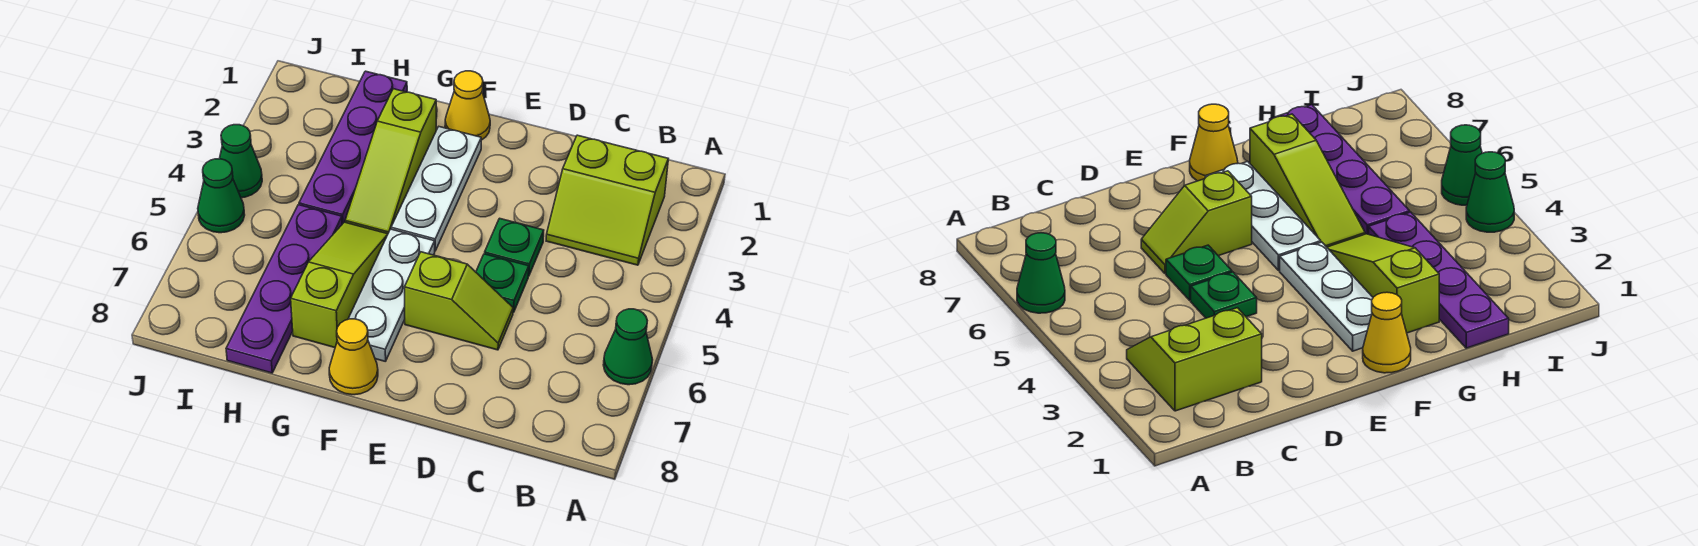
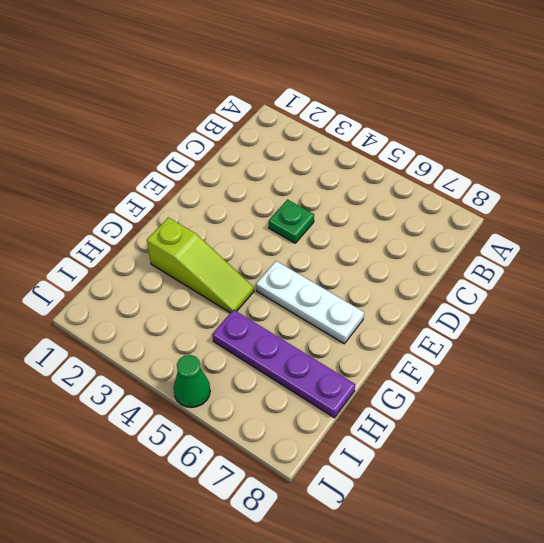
none -> green cone A6 level 1
none -> lime slope B2:C3 level 1 top 2
none -> green plate D5 level 1

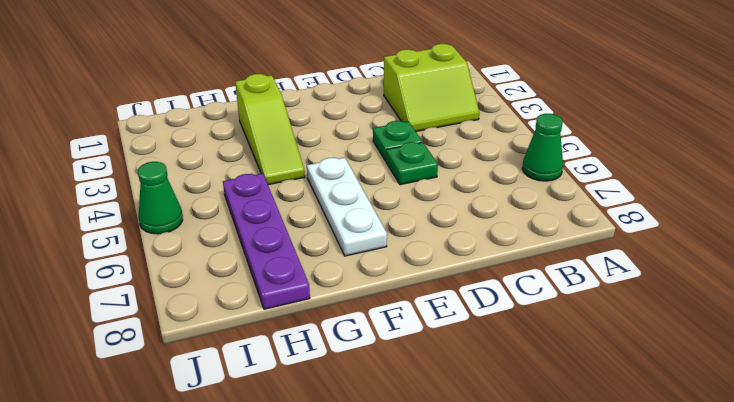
none -> lime slope D6:E6 level 1 top E
none -> yellow cone F1 level 1
none -> white plate F2:F4 level 1

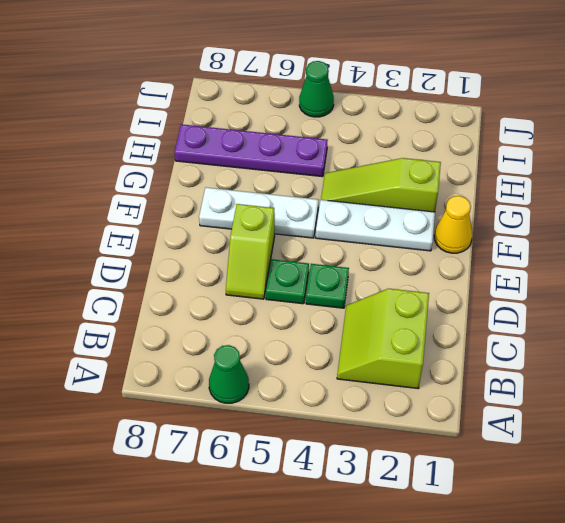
none -> yellow cone F8 level 1
none -> lime slope G5:G7 level 1 top 7
none -> purple plate H1:H4 level 1

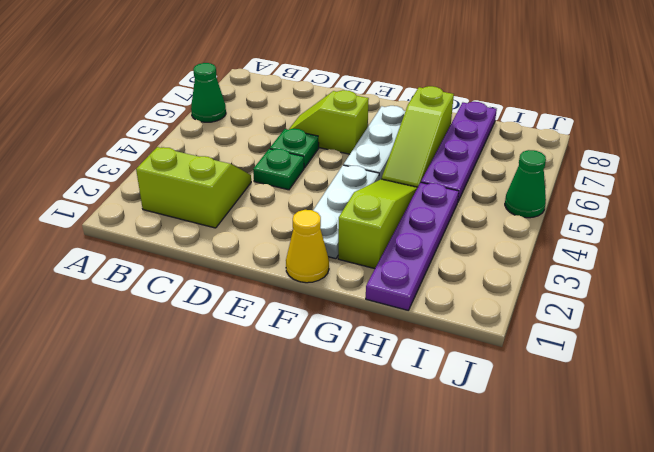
none -> yellow cone F8 level 1
none -> green cone J4 level 1

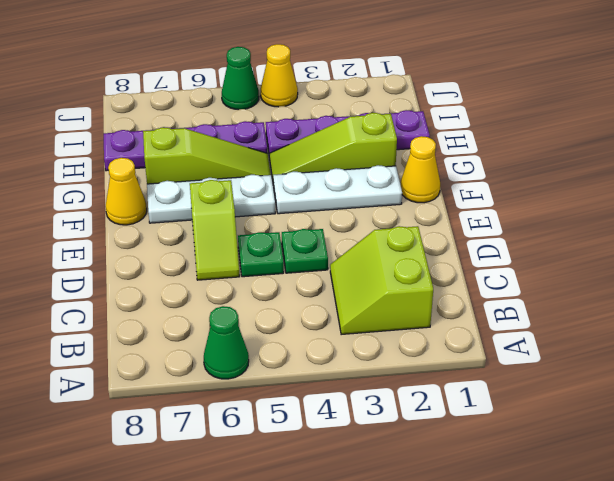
yellow cone J4 level 1 -> green cone J4 level 1

